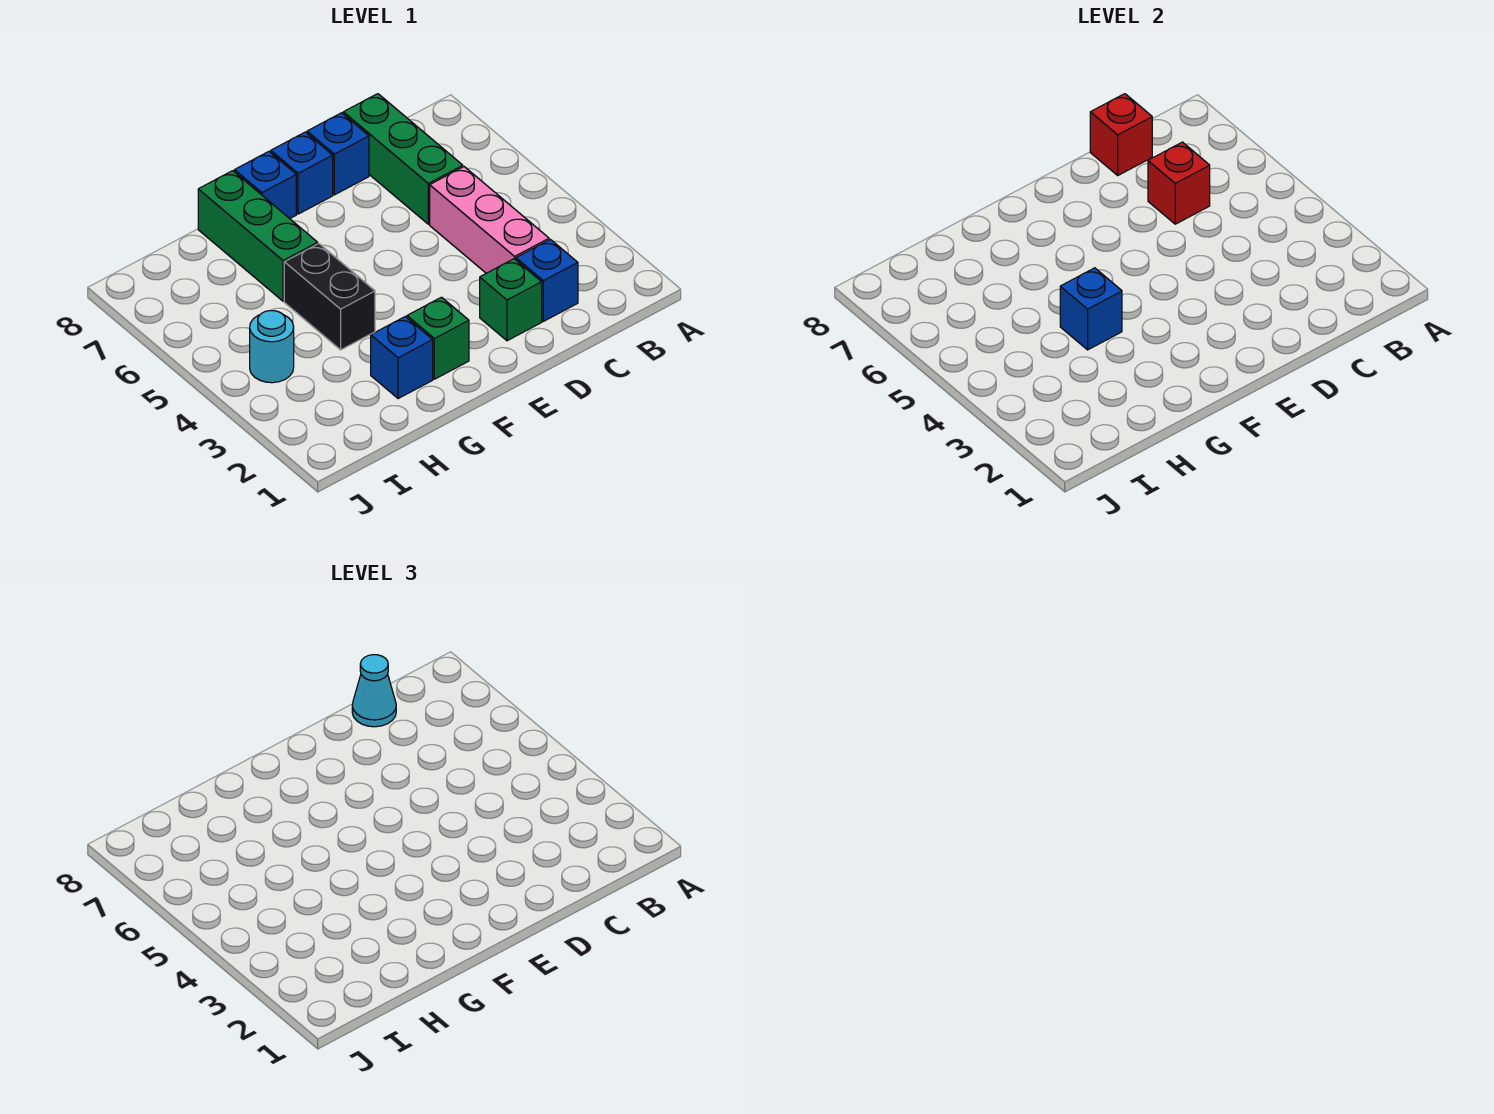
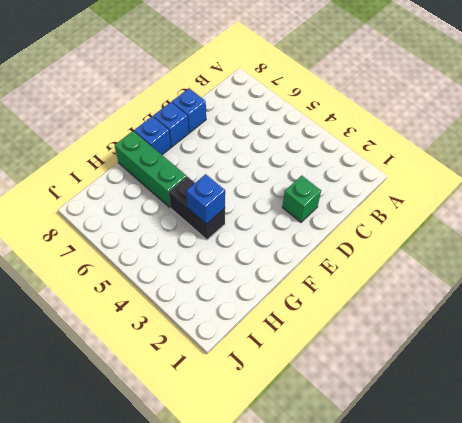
none -> blue brick C2 level 1
none -> pink brick C3:C5 level 1
none -> green brick C6:C8 level 1

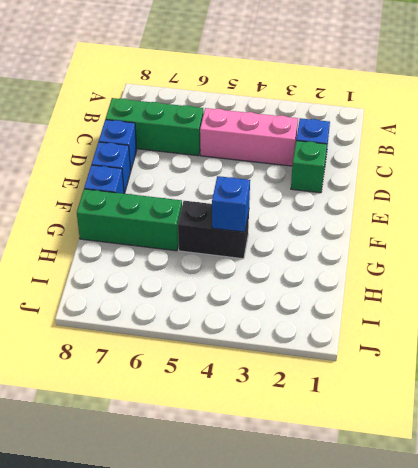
none -> green brick F2 level 1
none -> blue brick G2 level 1
none -> cyan round brick I4 level 1

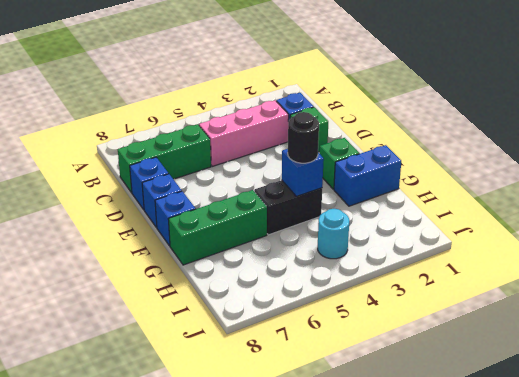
blue brick G1:G2 level 1 -> blue brick G2 level 1
black round brick G4 level 3 -> none
none -> red brick C6 level 2
none -> red brick C8 level 2
none -> cyan cone C8 level 3

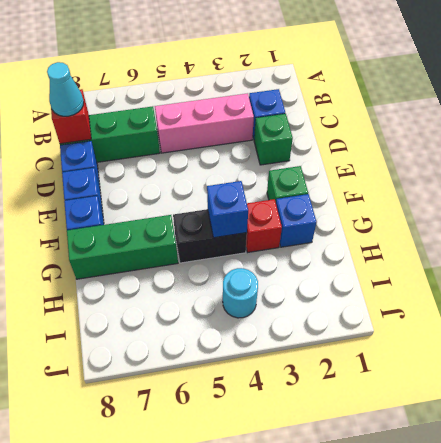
red brick G3 level 1 -> red brick C6 level 2

